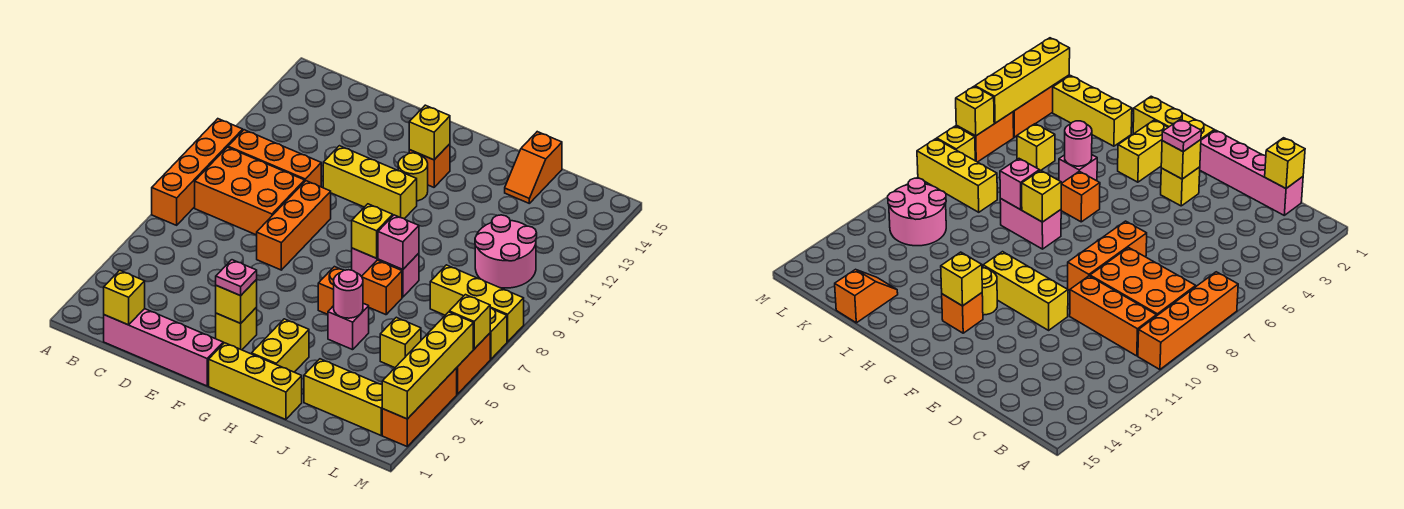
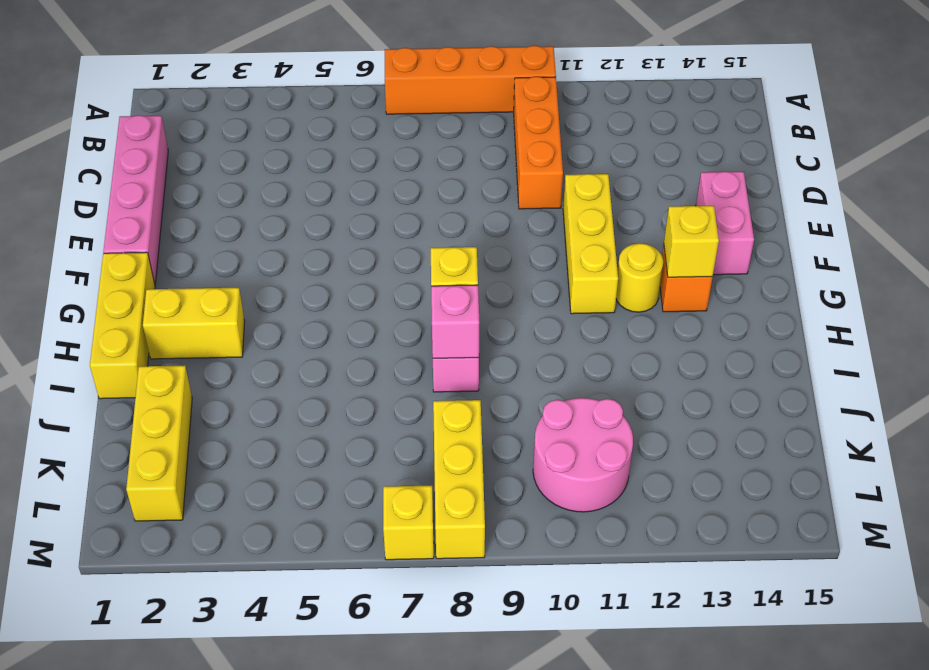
pink brick E14:F14 level 1 -> none
none -> orange brick B8:D9 level 1
none -> orange brick E7:E9 level 1
none -> yellow brick F3 level 1
none -> orange brick H6 level 1

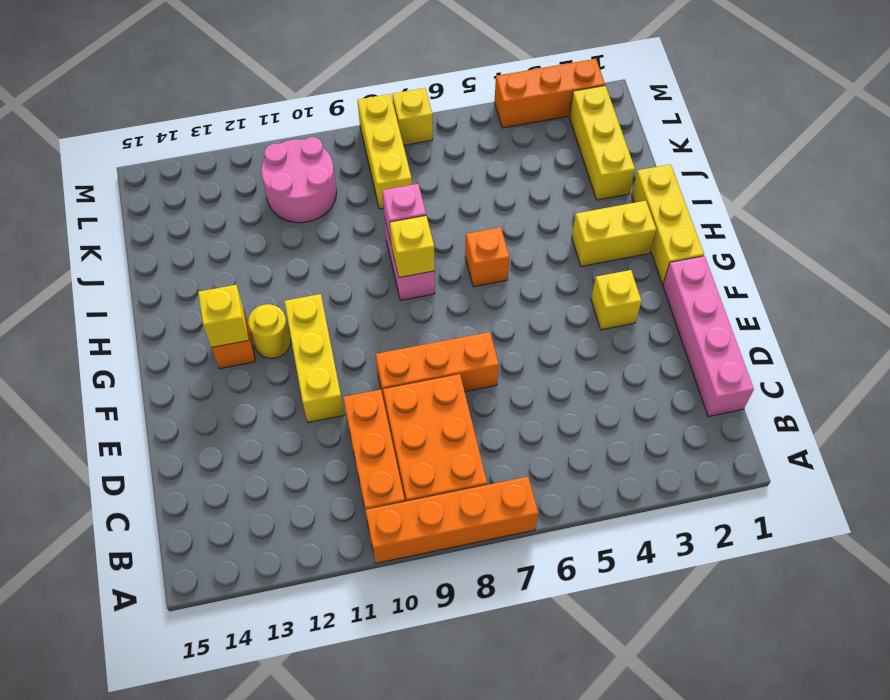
none -> pink brick I5 level 1
none -> orange brick I7 level 1
none -> orange slope J14:J15 level 1 top 15
none -> yellow brick K5 level 1

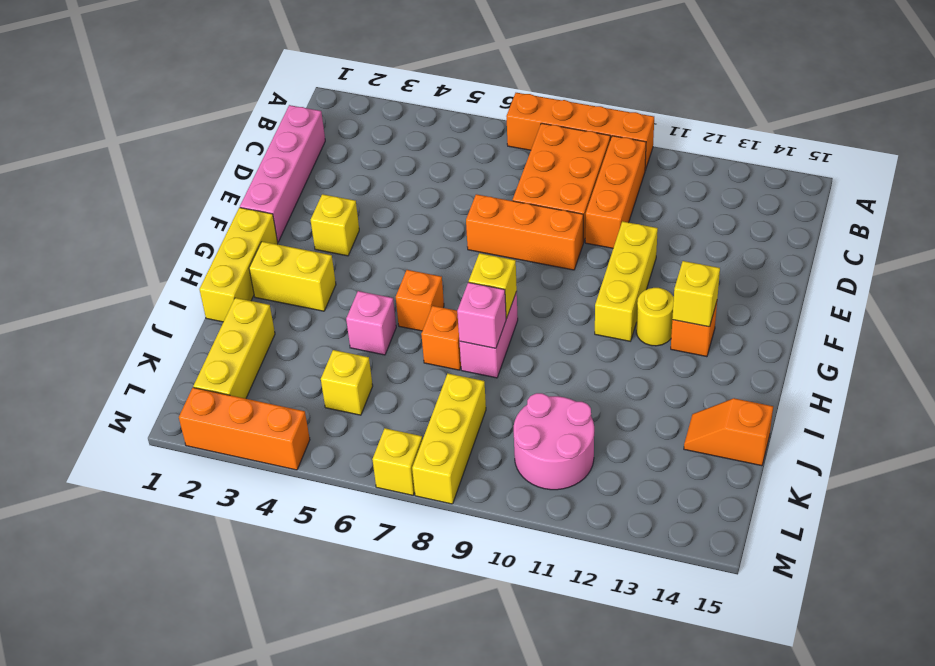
none -> orange brick M5:M6 level 1
none -> yellow brick C1 level 2
none -> yellow brick F3 level 2
none -> pink round brick I5 level 2

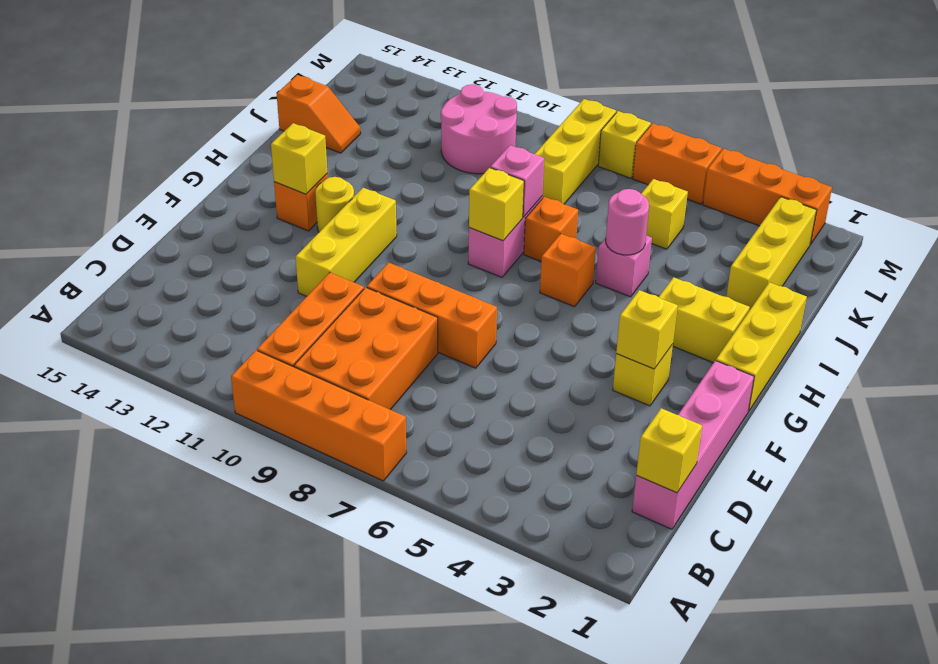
none -> yellow brick M2:M5 level 2
none -> yellow brick M6 level 2
none -> pink plate F3 level 3

